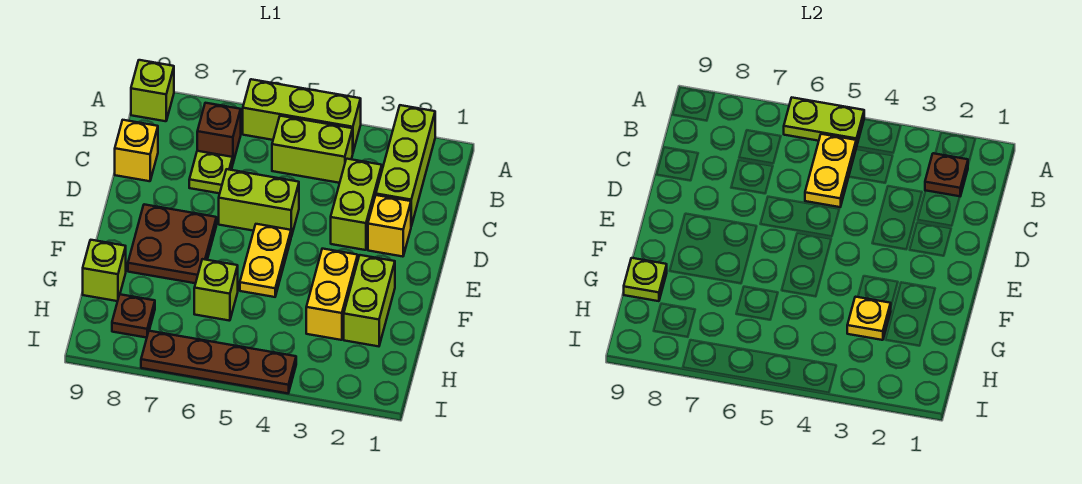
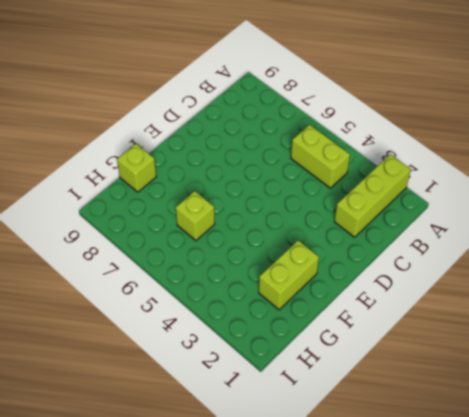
none -> lime brick A4:A6 level 1
none -> lime brick A9 level 1
none -> brown brick B7 level 1

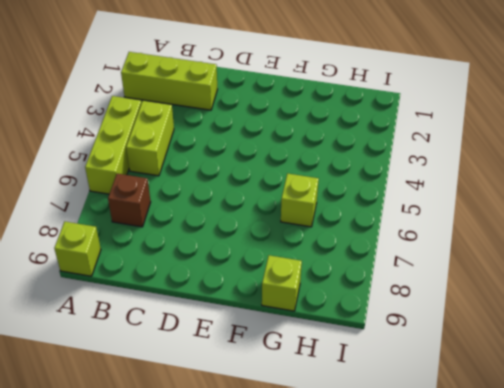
none -> lime brick C3:D3 level 1
none -> lime plate C7 level 1
none -> yellow brick C9 level 1

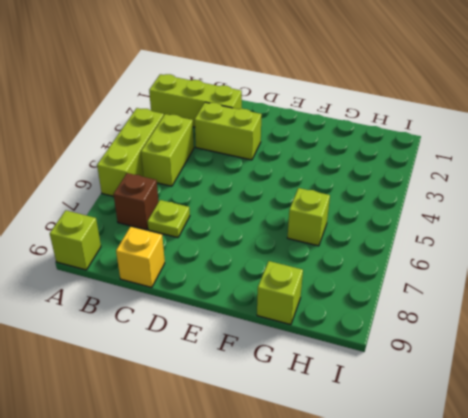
none -> yellow brick D2 level 1
none -> lime brick D5:D6 level 1
none -> yellow plate E5:F5 level 1

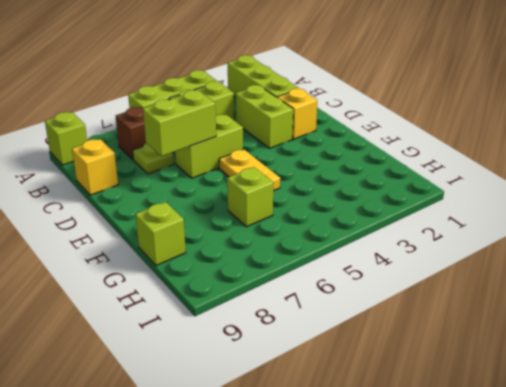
lime brick D6:D7 level 2 -> lime brick F2:G2 level 1
none -> brown plate E7:F8 level 1
none -> yellow brick F3:G3 level 1
none -> brown plate H8 level 1

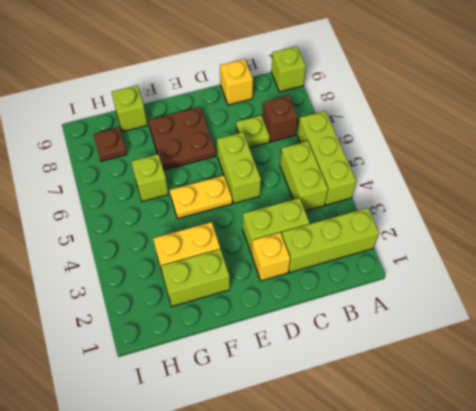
none -> brown plate I4:I7 level 1
none -> lime plate A5:A6 level 2
none -> brown plate B2 level 2

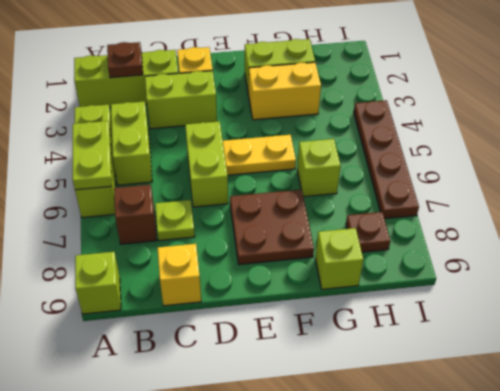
none -> yellow plate B5:C5 level 2
none -> yellow plate G3 level 2
none -> lime plate G9 level 2

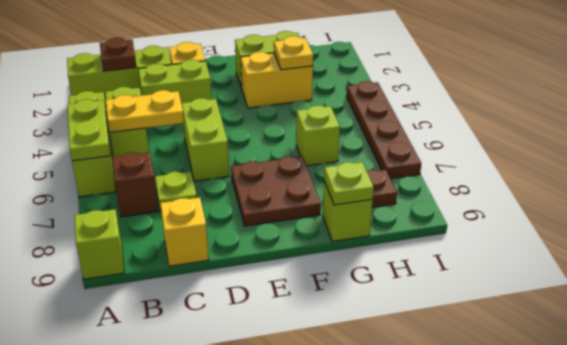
none -> yellow plate E5:F5 level 1

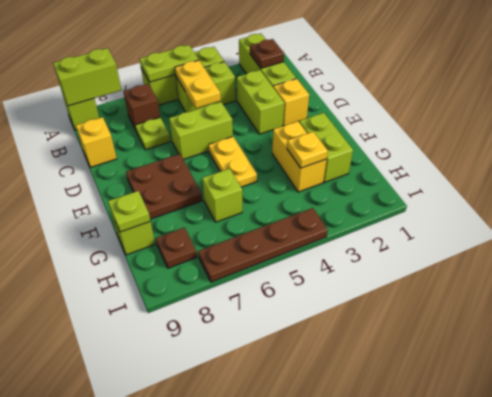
lime brick A8:A9 level 2 -> none

